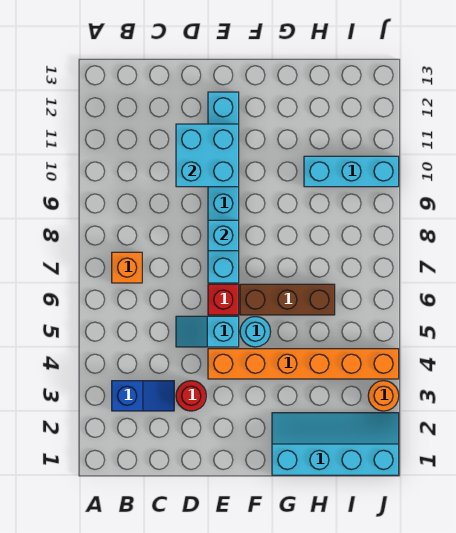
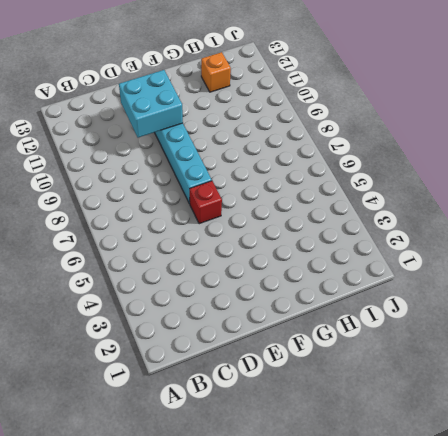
orange brick H12 level 1 -> orange brick B7 level 1
none -> blue slope B3:C3 level 1 top B
none -> red round brick D3 level 1
none -> cyan slope D5:E5 level 1 top E

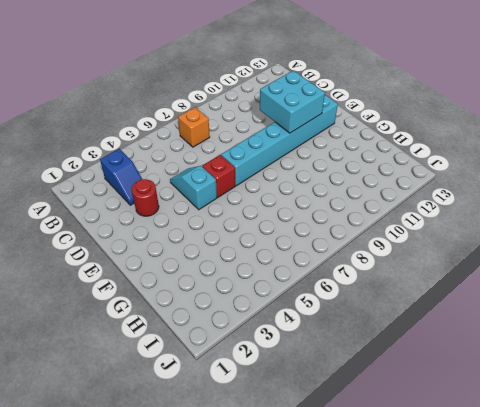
none -> orange brick E4:J4 level 1
none -> cyan round brick F5 level 1
none -> brown brick F6:H6 level 1

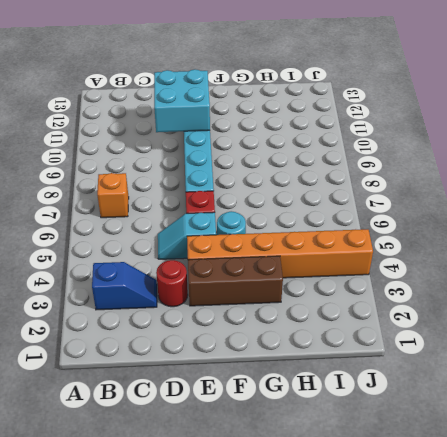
brown brick E3:G3 level 1 -> brown brick F6:H6 level 1
none -> cyan slope G1:J2 level 1 top 1
none -> cyan brick H10:J10 level 1
none -> orange round brick J3 level 1

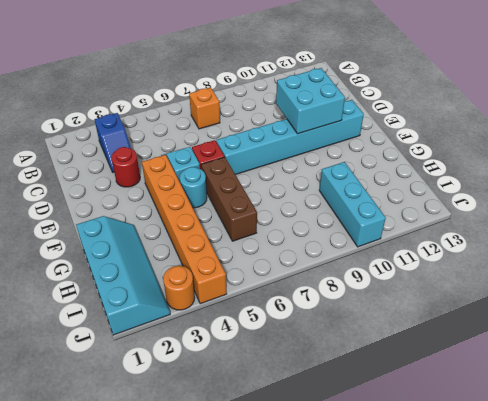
none -> cyan brick E8 level 2

